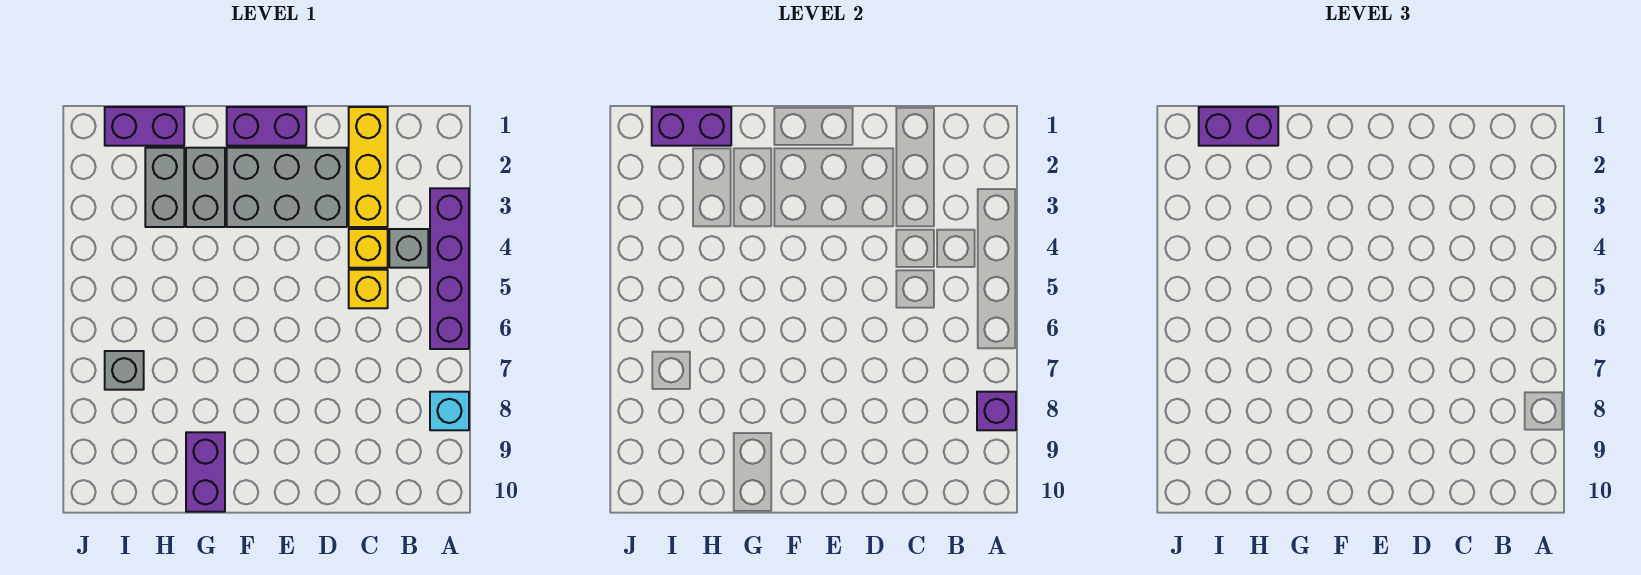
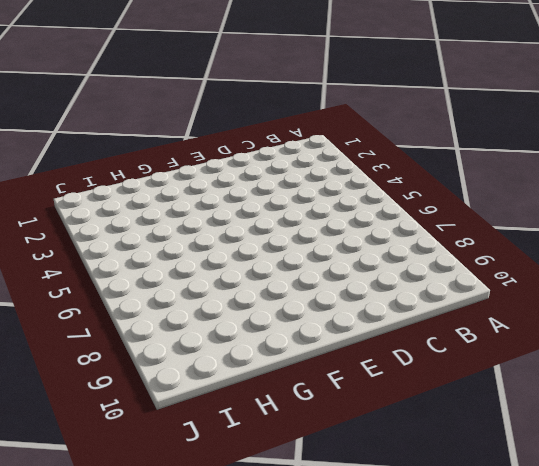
none -> purple brick A3:A6 level 1
none -> cyan brick A8 level 1
none -> grey brick B4 level 1

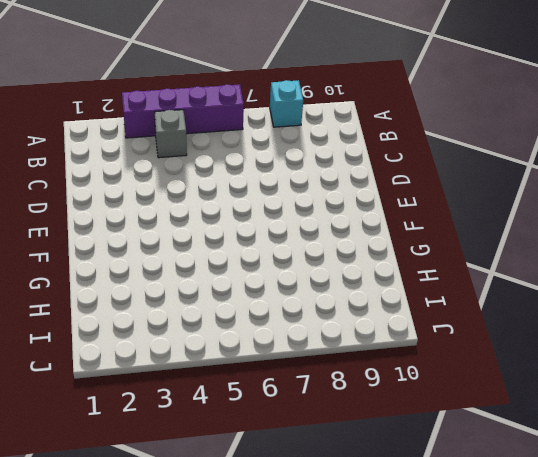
none -> yellow brick C1:C3 level 1
none -> yellow brick C4 level 1
none -> yellow brick C5 level 1

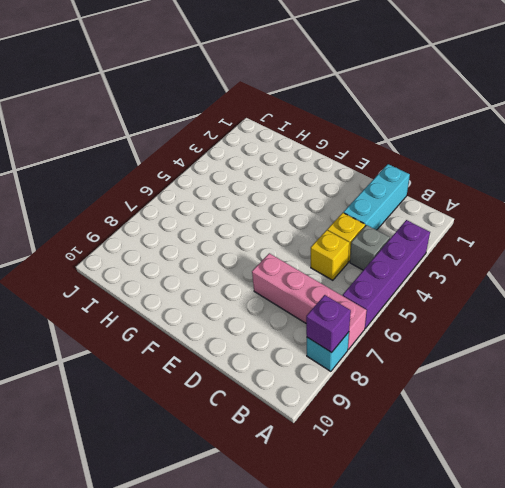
pink brick A7:D7 level 1 -> none
cyan brick C1:C3 level 1 -> yellow brick C1:C3 level 1
none -> grey brick D2:F3 level 1
none -> purple brick E1:F1 level 1
none -> grey brick G2:G3 level 1

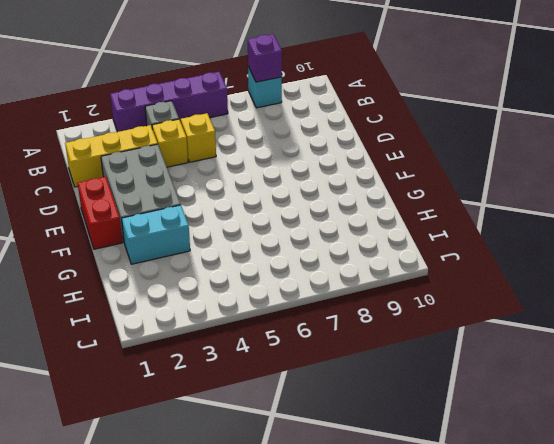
red brick E1:F1 level 1 -> purple brick E1:F1 level 1
cyan brick G2:G3 level 1 -> grey brick G2:G3 level 1
none -> purple brick G9:G10 level 1
none -> purple brick H1:I1 level 1
none -> grey brick H2:H3 level 1

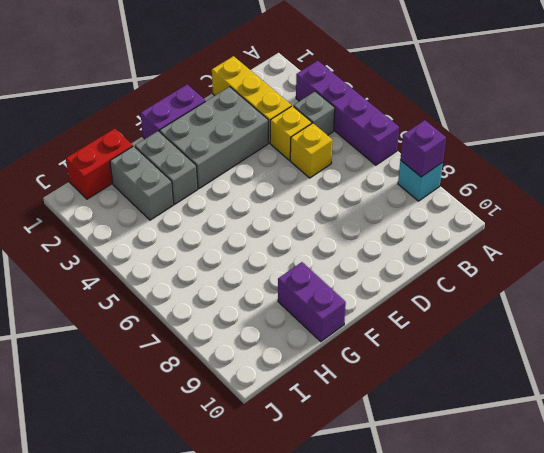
red brick H1:I1 level 1 -> purple brick H1:I1 level 1
none -> grey brick I7 level 1
none -> purple brick H1:I1 level 2
none -> purple brick H1:I1 level 3

